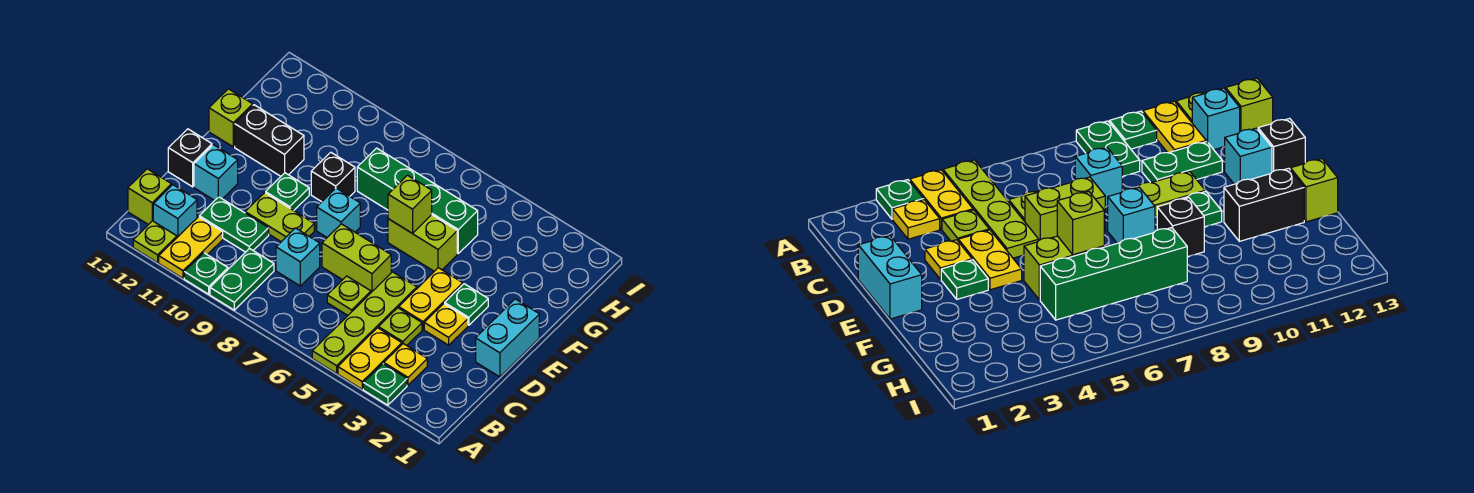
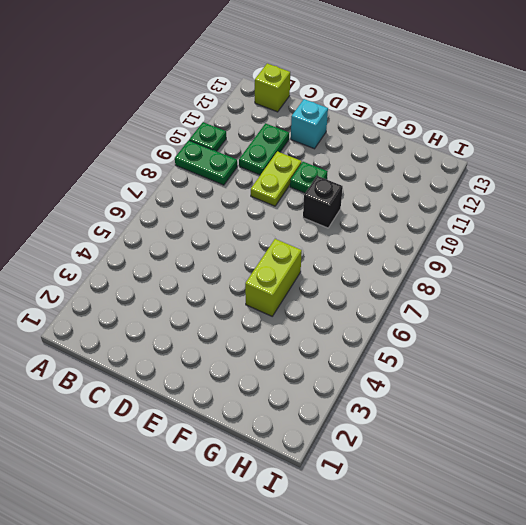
none -> green plate A3 level 1
none -> yellow plate A4:B4 level 1
none -> lime plate A5:D5 level 1
none -> yellow plate A11:B11 level 1

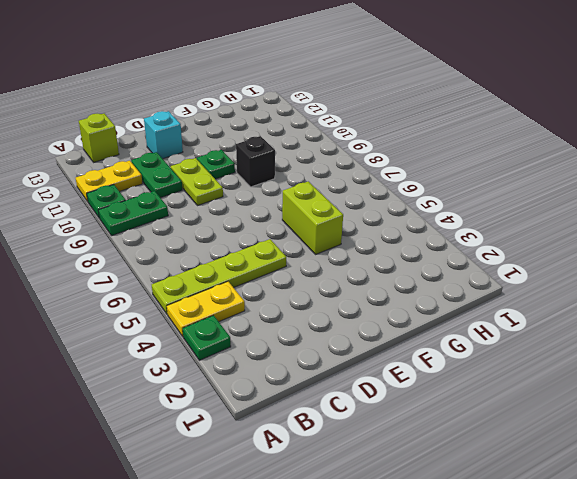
none -> lime plate A12 level 1
none -> yellow plate B3 level 1
none -> cyan brick B12 level 1
none -> lime plate C4 level 1

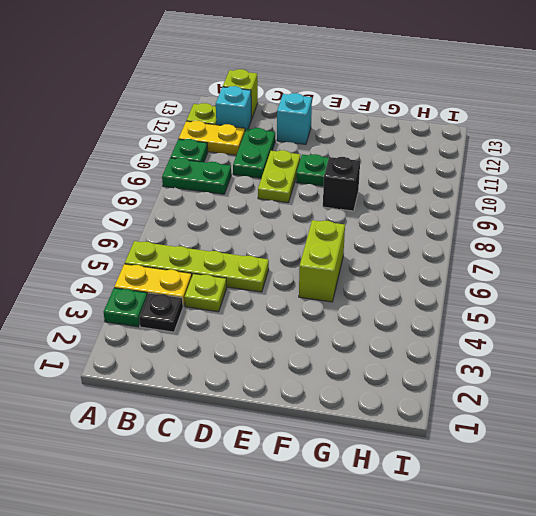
black plate B3 level 1 -> yellow plate B3 level 1
none -> lime plate C6 level 1
none -> cyan brick C8 level 1
none -> cyan brick D1:E1 level 1
none -> yellow plate D3 level 1

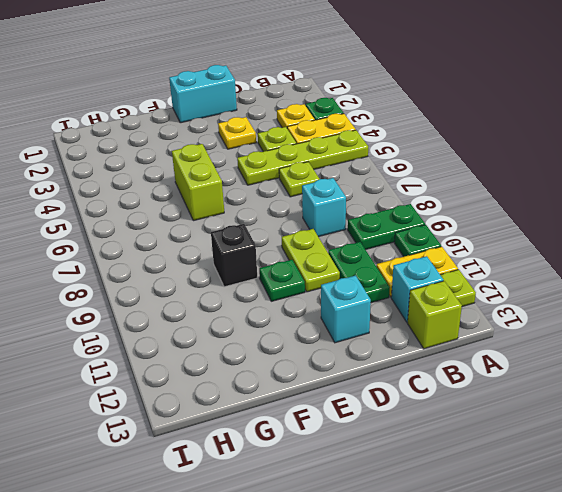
none -> yellow plate D4:E4 level 1
none -> lime brick D6:D7 level 1
none -> black brick D13 level 1
none -> green plate E3 level 1

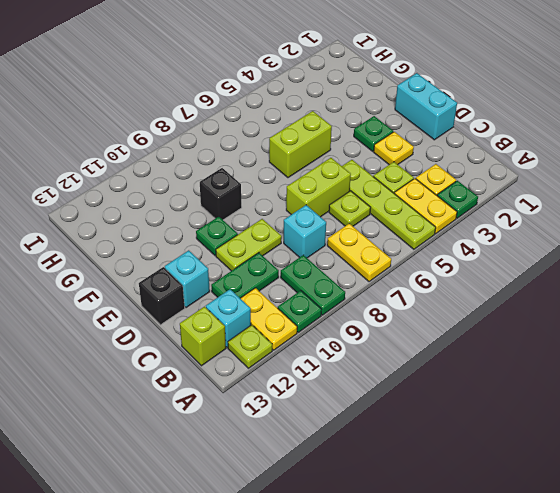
yellow plate A7:B7 level 1 -> yellow plate D4:E4 level 1
none -> cyan brick E8 level 1
none -> black brick F11:F12 level 1
none -> lime brick F13 level 1
none -> green brick G5:G8 level 1

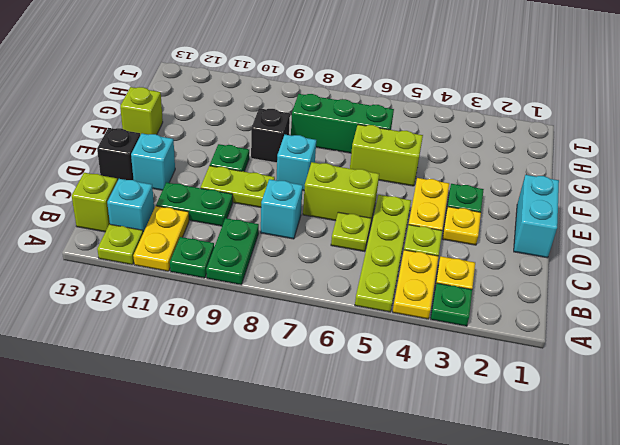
green brick G6:G8 level 1 -> green brick G5:G8 level 1
none -> black brick F11:F12 level 1
none -> lime brick F6 level 2

